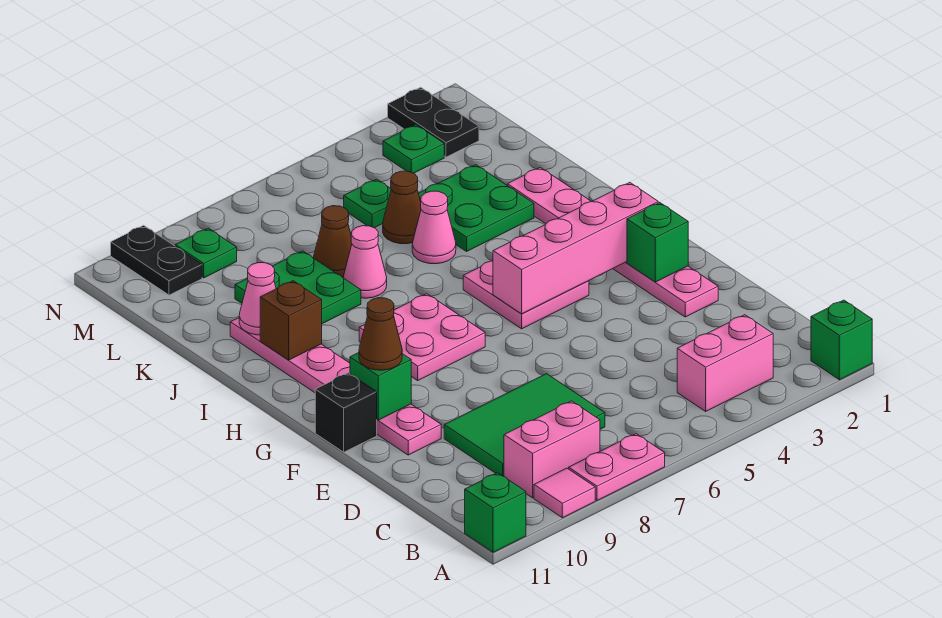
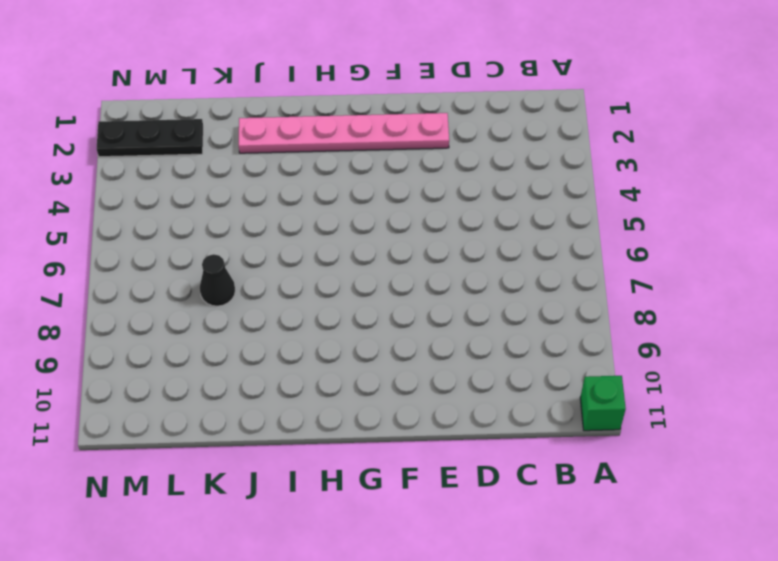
black cone K7 level 1 -> brown cone K7 level 1
black plate L2:N2 level 1 -> black plate M2:N2 level 1
none -> green brick A1 level 1
none -> pink plate A7:A8 level 1
none -> pink tile A9 level 1

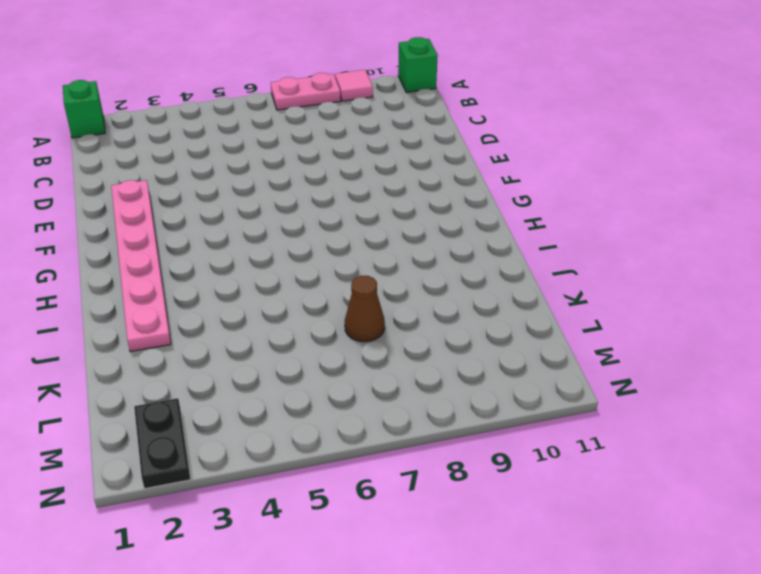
none -> pink brick B3:B4 level 1
none -> pink brick B8:B9 level 1
none -> green tile C7:D9 level 1

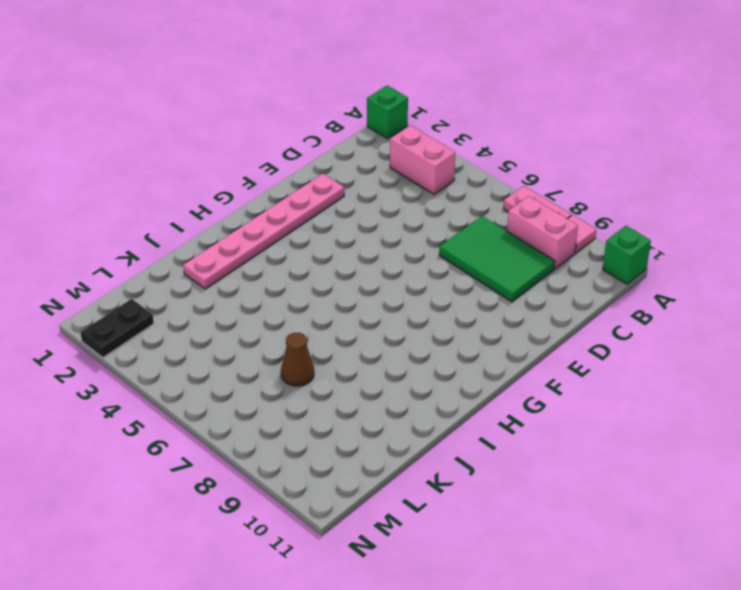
none -> pink plate E10:J10 level 1
none -> black brick F11 level 1
none -> pink plate G4:H5 level 1

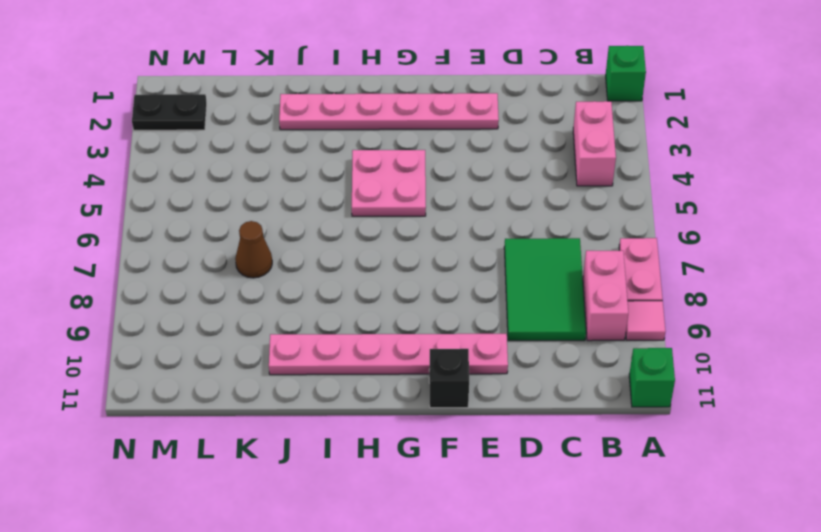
none -> pink plate G7:H8 level 1
none -> green plate J3:K4 level 1
none -> pink cone J5 level 1

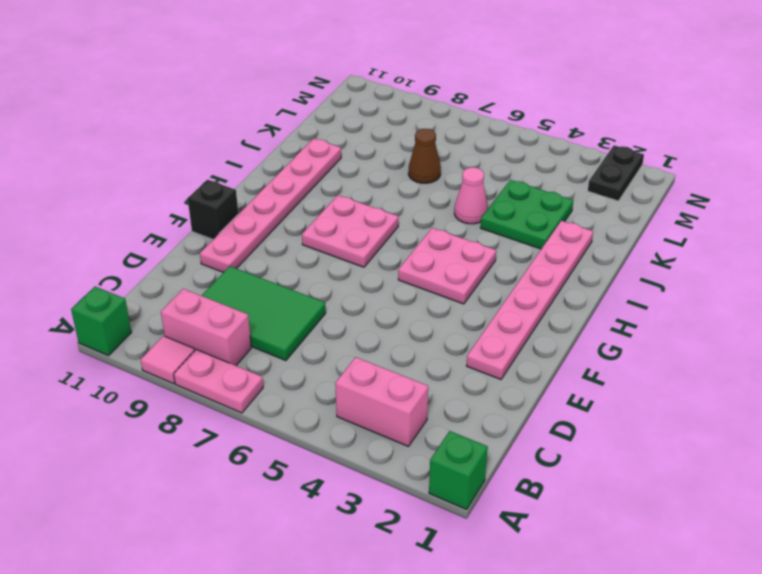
none -> pink cone J7 level 1
none -> green plate J8:K9 level 1
none -> brown cone K5 level 1

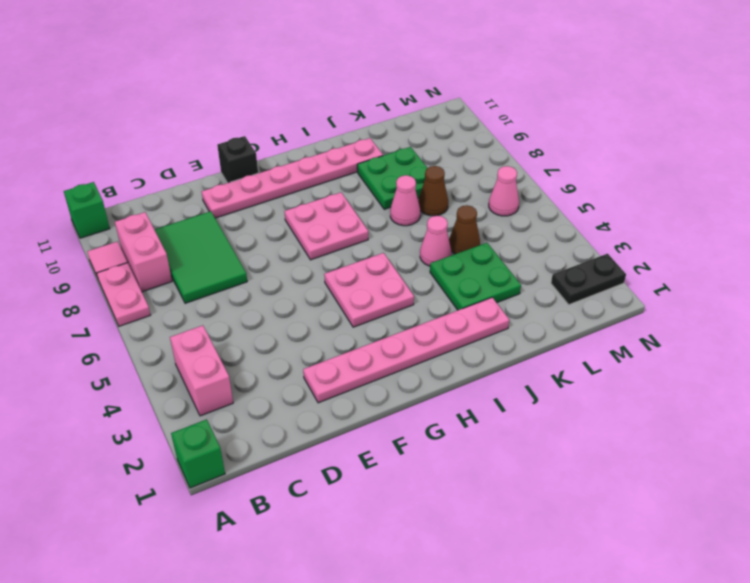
pink cone M6 level 1 -> pink cone J10 level 2
none -> green plate L5 level 1
none -> green plate M3 level 1
none -> green plate M9 level 1

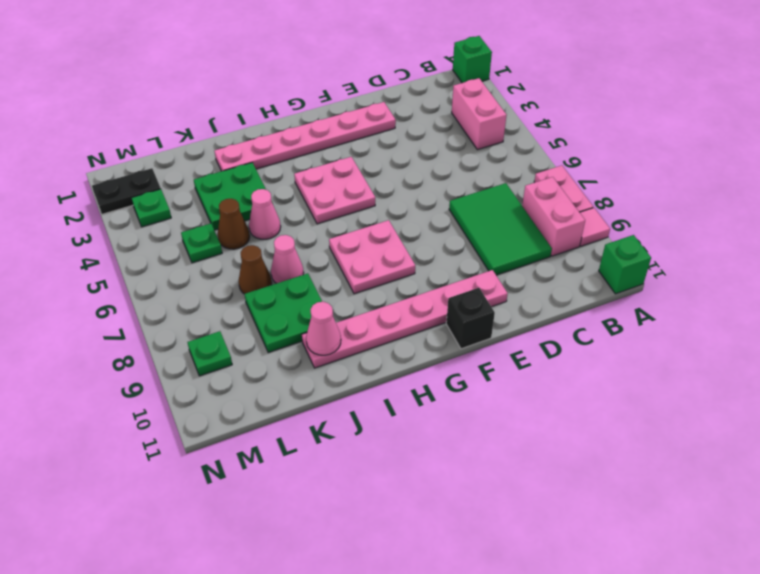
none -> black plate M10:N10 level 1
none -> green brick F2 level 2
none -> green brick F10 level 2

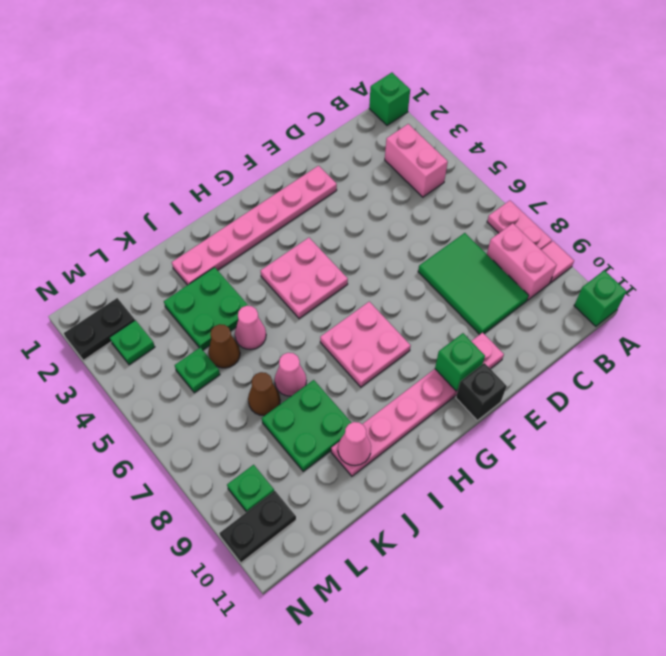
none -> green brick F2 level 2
none -> pink brick G2:G5 level 2
none -> brown brick I10 level 2

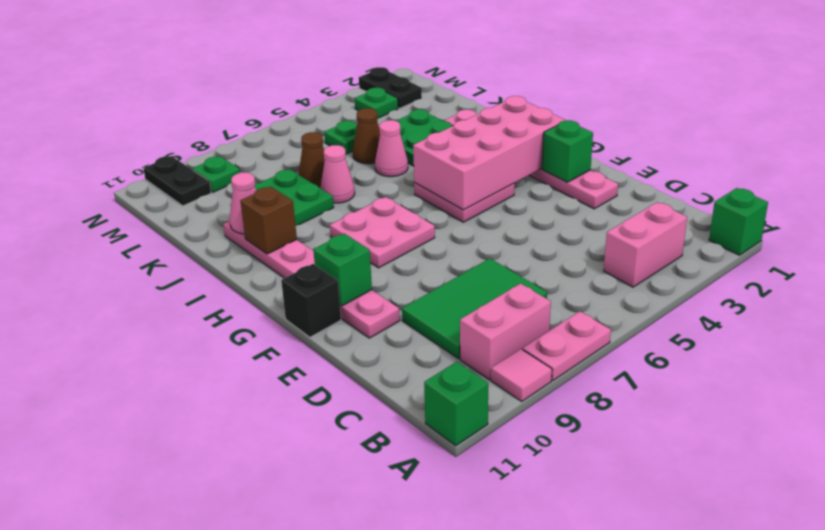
pink brick G2:H5 level 2 -> pink brick G2:G5 level 2
none -> brown cone F10 level 3

